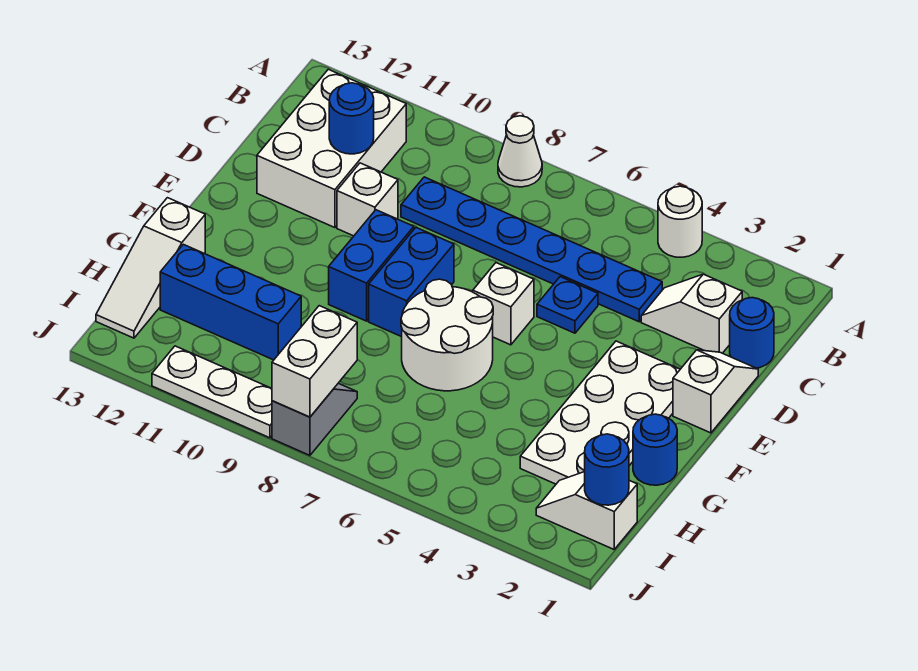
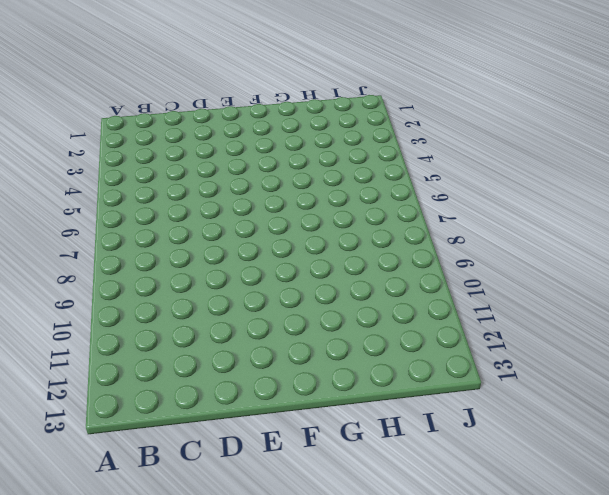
none -> white round brick A4 level 1
none -> white cone A8 level 1
none -> white brick B11:D12 level 1

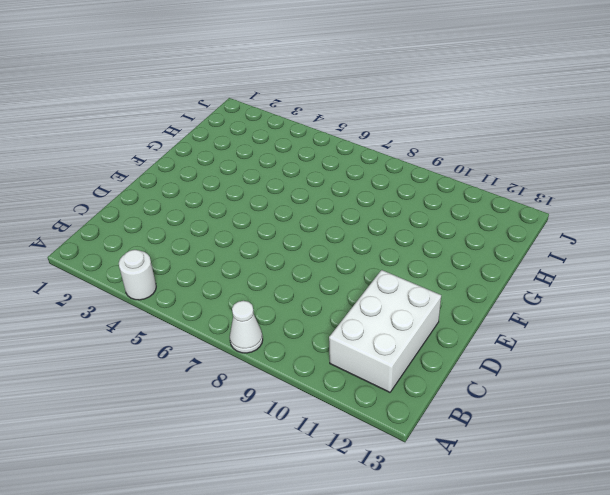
none -> blue round brick C1 level 1
none -> white slope C2:C3 level 1 top 2
none -> blue plate C4:C9 level 1

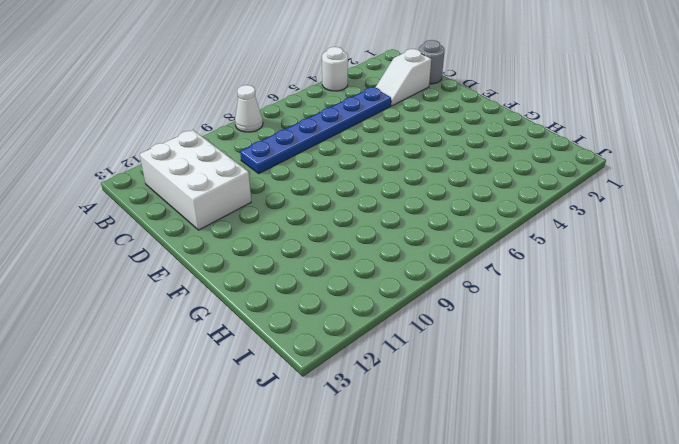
grey round brick C1 level 1 -> blue round brick C1 level 1
none -> white slope D1:E1 level 1 top E
none -> blue plate D5 level 1
none -> white brick D10 level 1

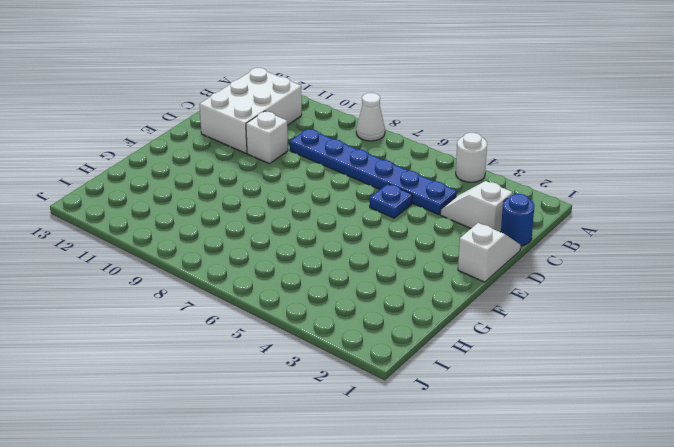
none -> white plate E2:H3 level 1
none -> white brick E6 level 1
none -> blue brick E8:F8 level 1

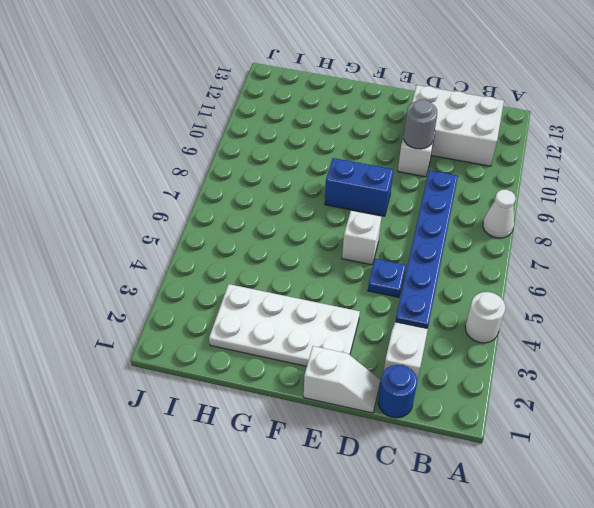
grey round brick D10 level 2 -> none
none -> blue brick E9:F9 level 1
none -> white round brick F6:G7 level 1
none -> blue round brick G1 level 1

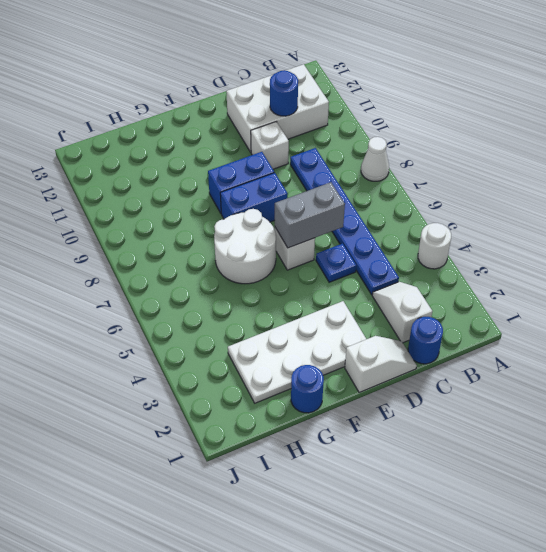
grey brick D6:E6 level 2 -> none
none -> white slope G13:I13 level 1 top G
none -> blue brick H10:H12 level 1
none -> white slope I1:I2 level 1 top 1

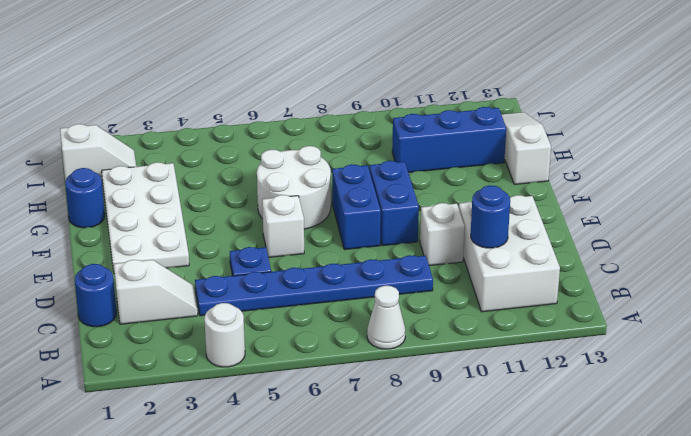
none -> white slope D1:E1 level 1 top E
none -> grey slope I8:J8 level 1 top J
none -> white plate J9:J11 level 1

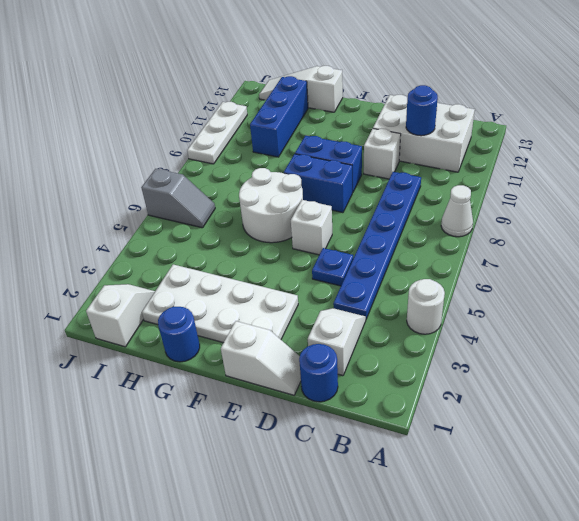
grey slope I6:J6 level 1 top J -> grey slope I8:J8 level 1 top J
none -> blue round brick I1 level 2
none -> white brick I8:J8 level 2

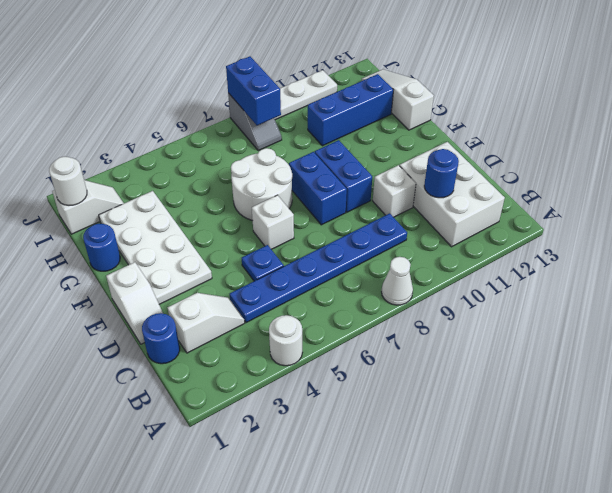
white round brick I1 level 2 -> blue round brick I1 level 2
blue brick I8:J8 level 2 -> white brick I8:J8 level 2

